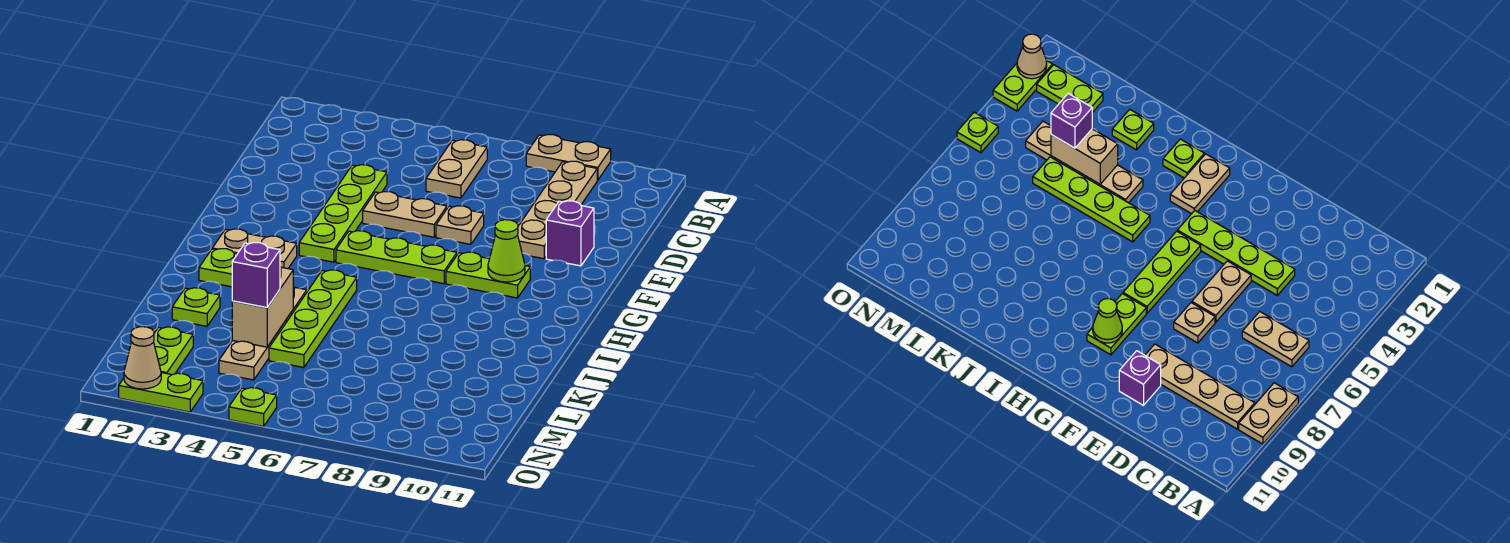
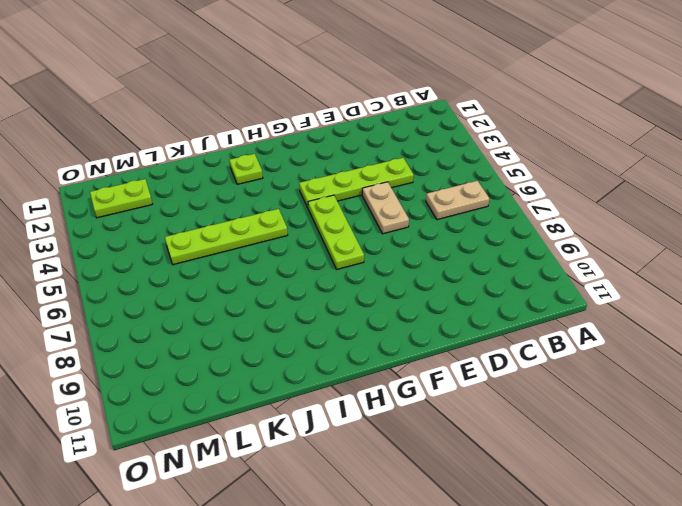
none -> tan plate A8:A9 level 1
none -> tan plate B9:E9 level 1
none -> tan plate E7 level 1

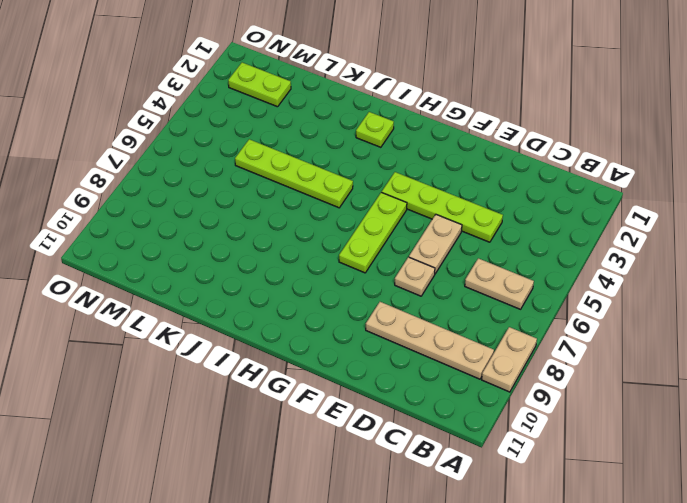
none -> purple brick E10 level 1
none -> lime plate G8:G9 level 1
none -> tan plate H2:H3 level 1

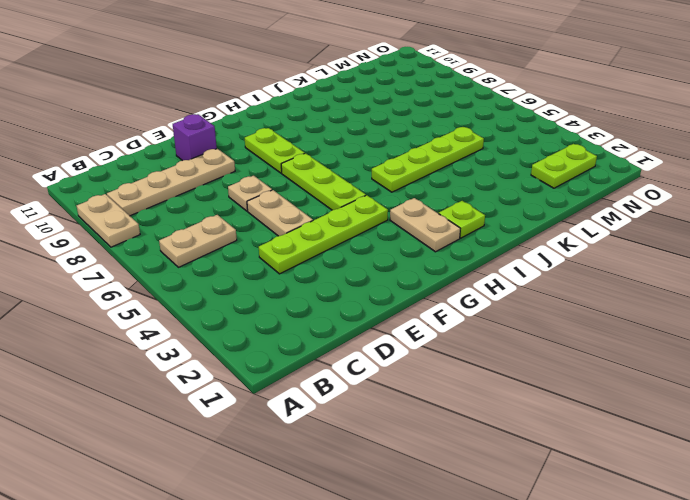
none -> tan plate J4:M4 level 1
none -> lime plate K2 level 1
none -> lime plate O2:O3 level 1

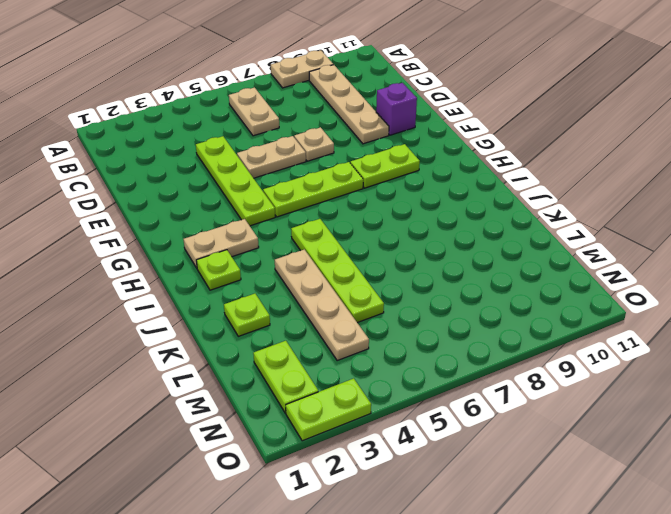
none -> lime plate O5 level 1
none -> lime cone G9 level 2
none -> tan brick K4:L4 level 2

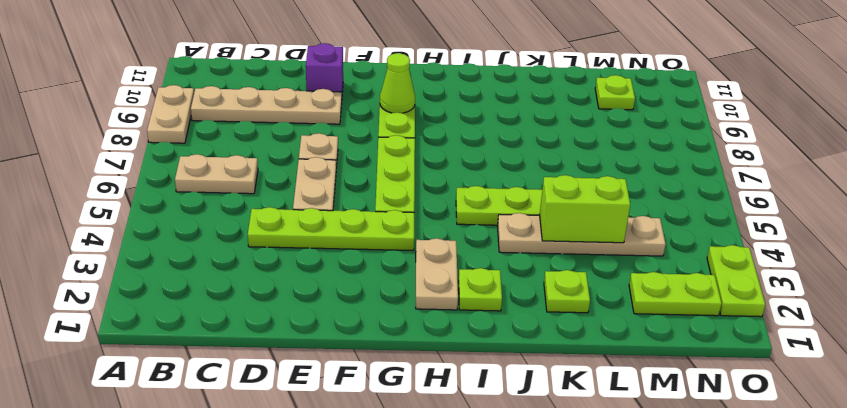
lime brick K4:L4 level 2 -> tan brick K4:L4 level 2
lime plate M10 level 1 -> lime plate O5 level 1
none -> tan cone O2 level 2
none -> purple brick L4 level 3

